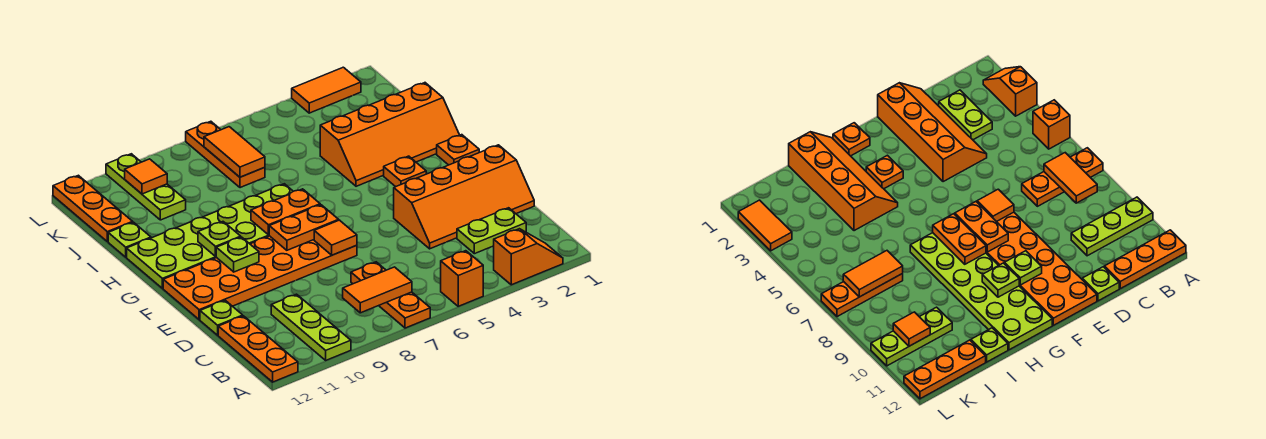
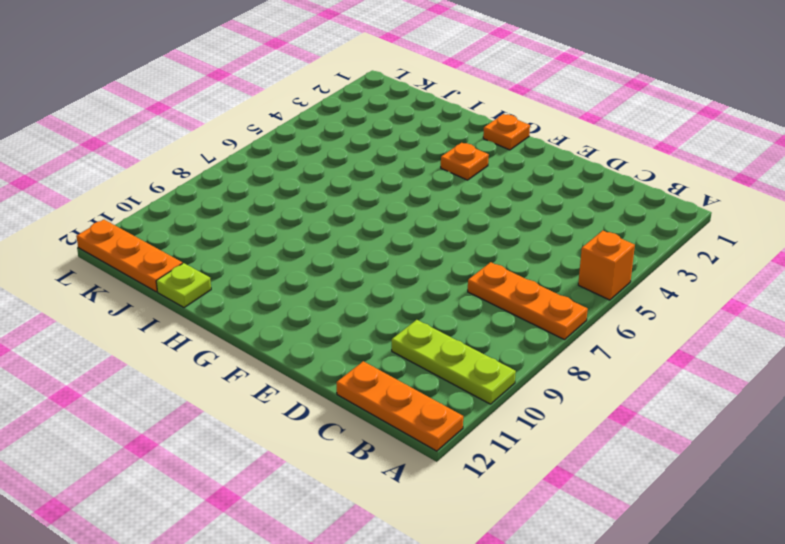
none -> orange slope A2:A3 level 1 top 3
none -> lime plate C2:C3 level 1
none -> orange slope D1:E4 level 1 top E

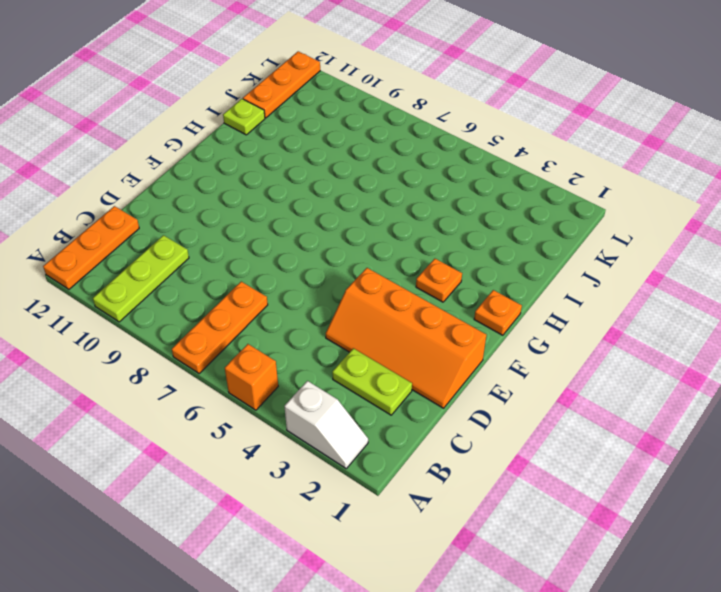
white slope A2:A3 level 1 top 3 -> orange slope A2:A3 level 1 top 3
none -> lime plate D12 level 1
none -> orange plate E7:F12 level 1
none -> lime plate G7:H12 level 1

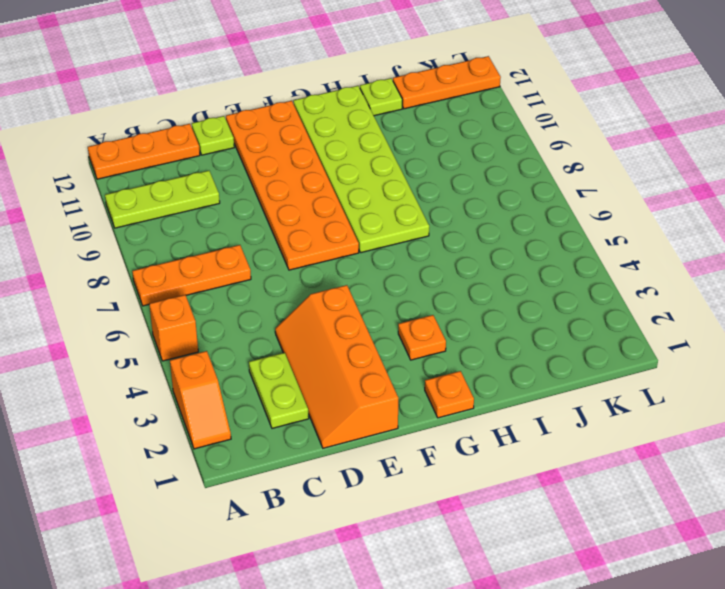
none -> orange slope H1:I4 level 1 top I
none -> orange plate J7:L7 level 1
none -> lime plate J10:L10 level 1

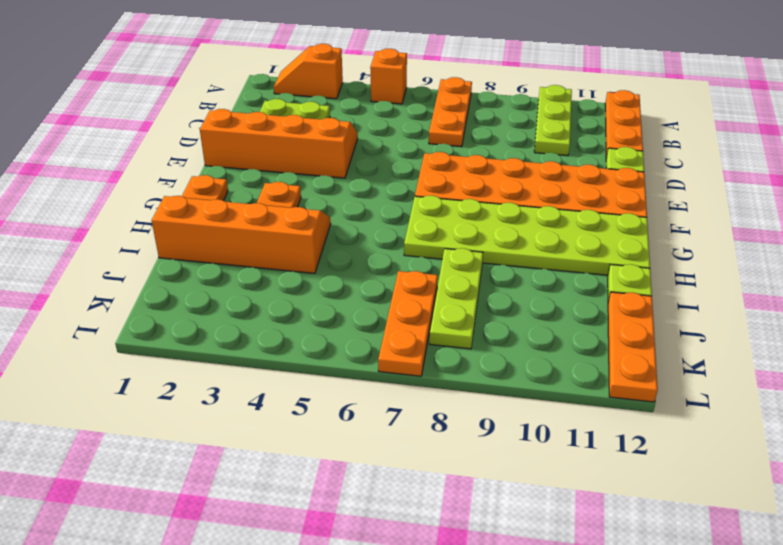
lime plate I8:K8 level 1 -> lime plate J10:L10 level 1
none -> orange tile L2:L3 level 1
none -> orange tile B7:B8 level 2
none -> orange tile E7 level 2

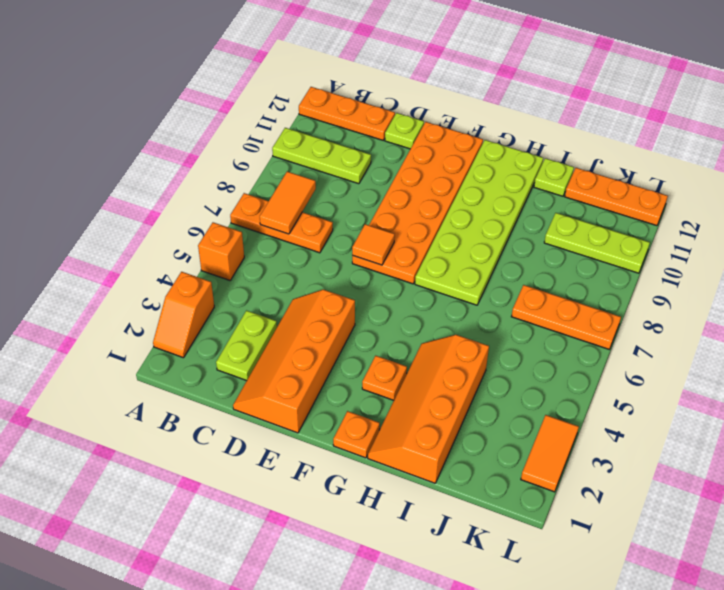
none -> orange plate F7:F8 level 2
none -> lime plate F10 level 2
none -> orange plate G7:G8 level 2

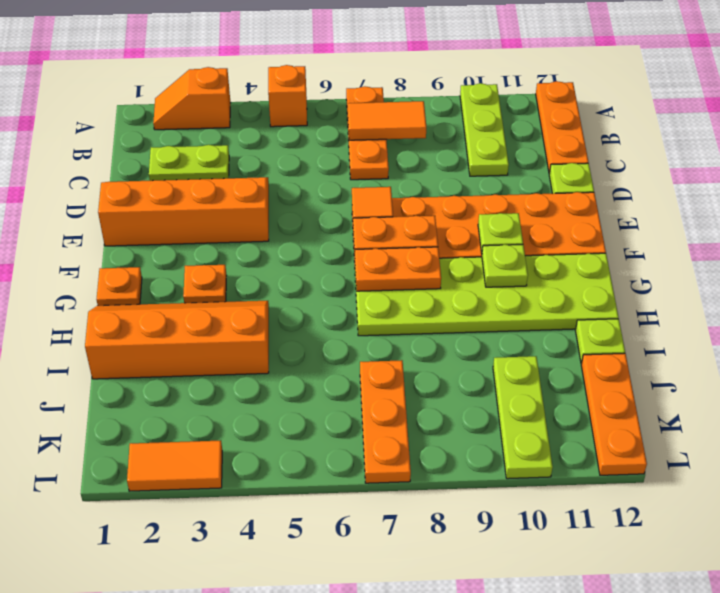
none -> orange tile J7:K7 level 2
none -> orange tile K10 level 2

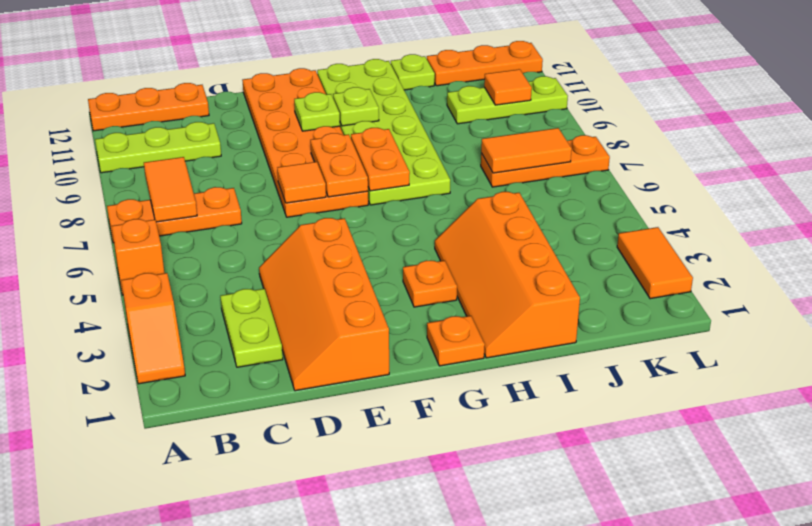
none -> lime plate D12 level 1

